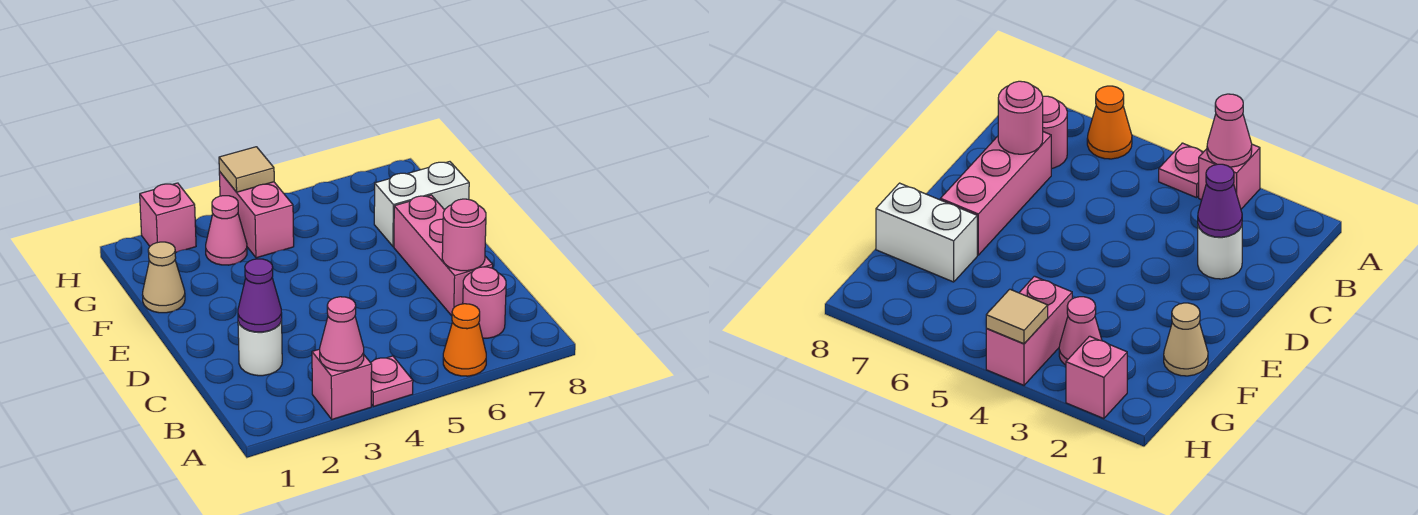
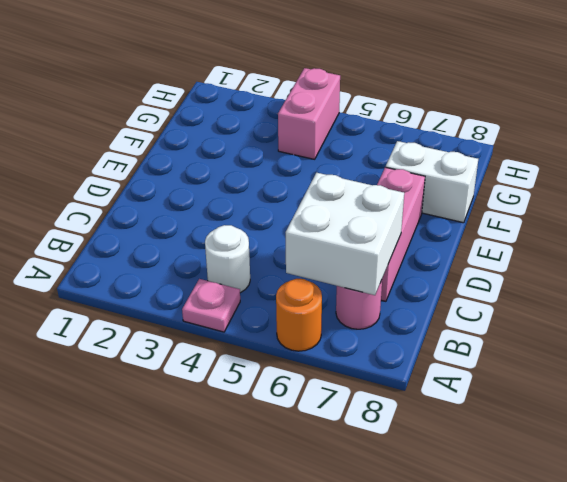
orange round brick A6 level 1 -> orange cone A6 level 1
white round brick B4 level 1 -> white round brick C2 level 1
white brick B6:C7 level 2 -> pink round brick C7 level 2
none -> pink brick A3 level 1
none -> tan cone F1 level 1
none -> pink cone G3 level 1

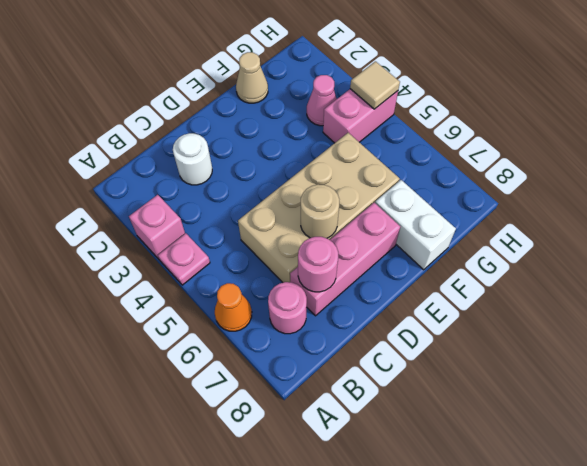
tan brick C5:F6 level 1 -> none
tan round brick D6 level 2 -> none
none -> pink brick H2 level 1
none -> pink cone A3 level 2
none -> purple cone C2 level 2

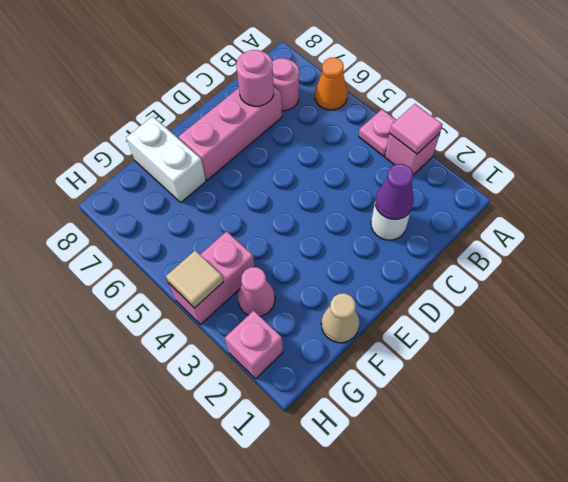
pink tile A3 level 2 -> pink cone A3 level 2

